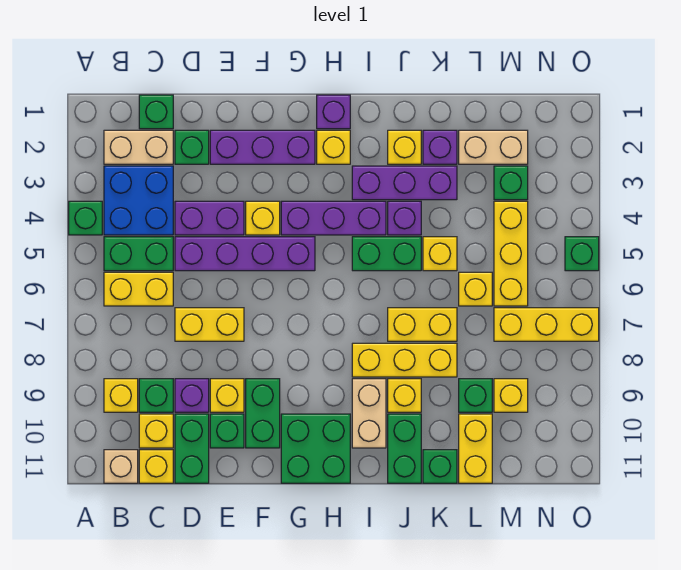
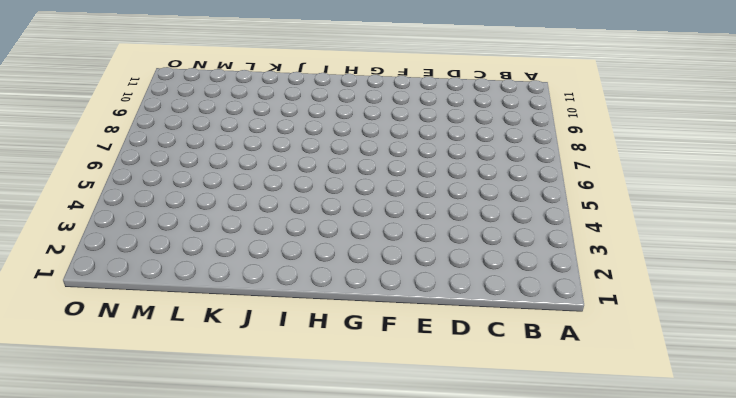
none -> green brick A4 level 1
none -> tan brick B2:C2 level 1
none -> blue brick B3:C4 level 1
none -> green brick B5:C5 level 1

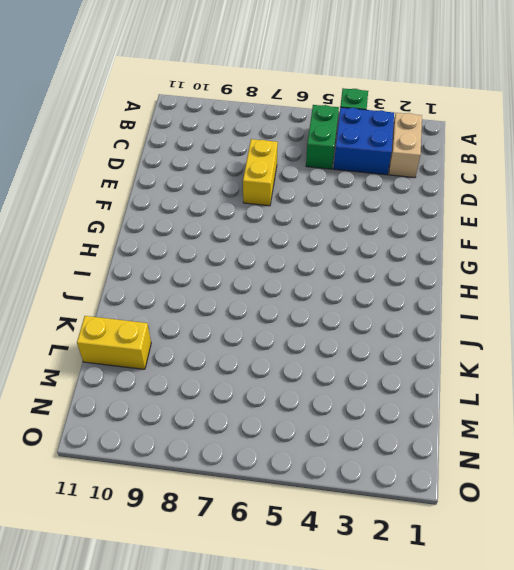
none -> yellow brick B6:C6 level 1
none -> yellow brick B9 level 1
none -> tan brick B11 level 1
none -> green brick C1 level 1

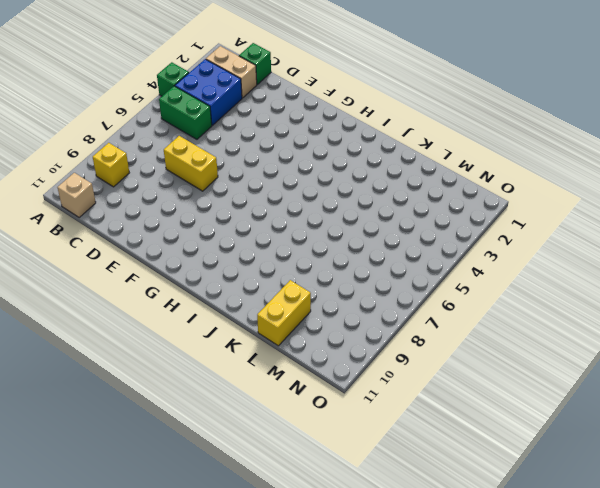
none -> yellow brick B6:C6 level 1
none -> green brick C9 level 1
none -> yellow brick C10 level 1
none -> yellow brick C11 level 1

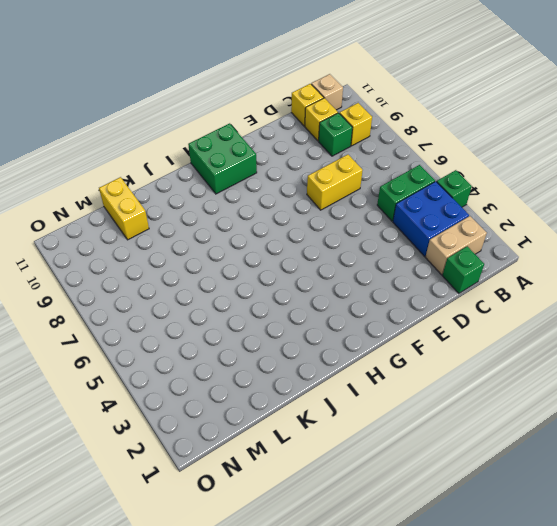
none -> yellow brick B6:C6 level 1
none -> green brick D2 level 1
none -> purple brick D4:E4 level 1
none -> purple brick D5:G5 level 1

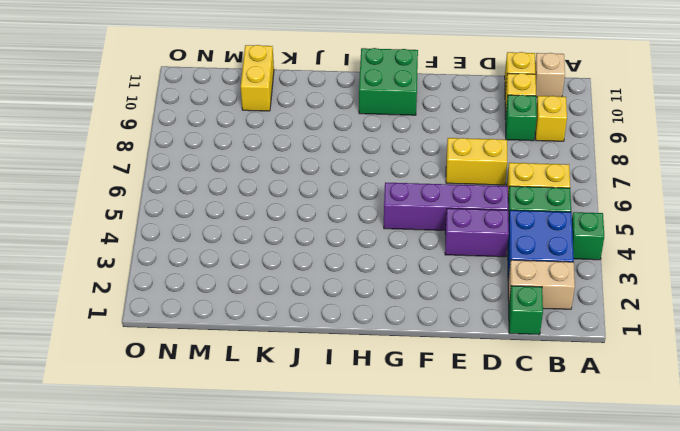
none -> green brick D2 level 1
none -> purple brick D9 level 1
none -> green brick D10:D11 level 1
none -> purple brick E2:G2 level 1

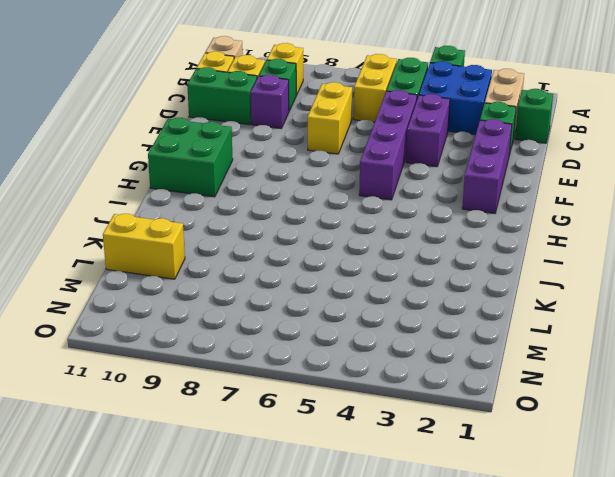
none -> yellow brick E9 level 1
none -> green brick E10 level 1
none -> yellow brick F4 level 1
none -> green brick F9:F10 level 1

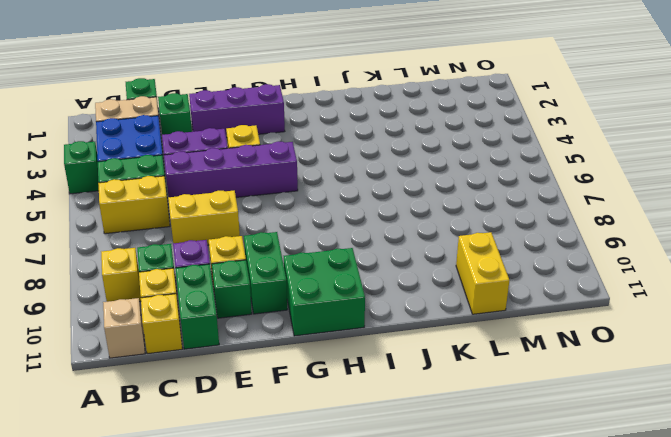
none -> purple brick G4:I4 level 1
none -> purple brick H1 level 1
none -> yellow brick H2 level 1
none -> purple brick I3:K3 level 1

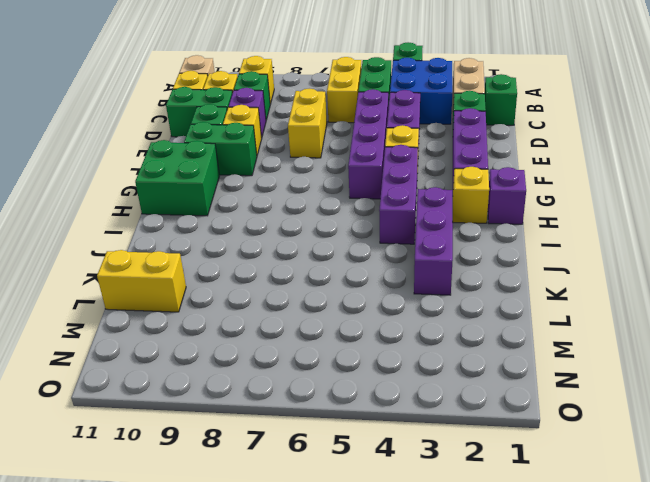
none -> green brick I5:J5 level 1
none -> yellow brick I8:K8 level 1
none -> tan brick I9:I10 level 1
none -> yellow brick J2 level 1

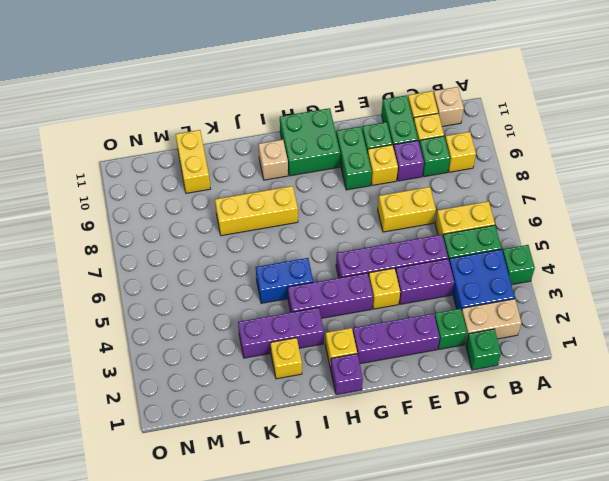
blue brick I5:J5 level 1 -> green brick I5:J5 level 1
tan brick I10 level 1 -> tan brick I9:I10 level 1
none -> purple brick J4 level 1
none -> yellow brick J7:K7 level 1
none -> yellow brick J9 level 1
none -> green brick J10:J11 level 1

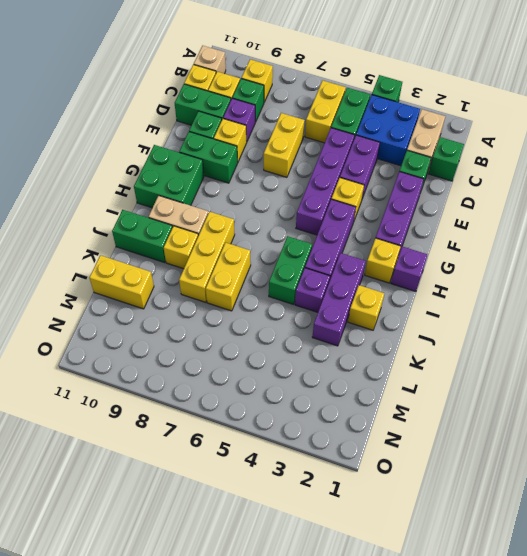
none -> purple brick K2 level 1
none -> yellow brick K5 level 1
none -> green brick K11 level 1
none -> tan brick L2:M2 level 1

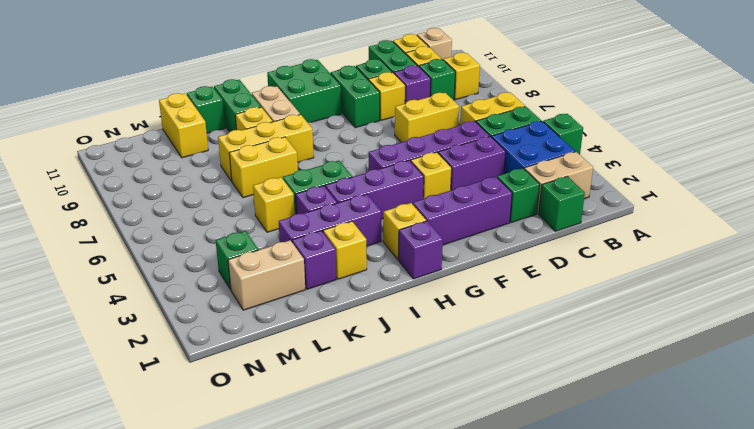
none -> yellow brick L6 level 1
none -> green brick L9 level 1
none -> yellow brick M4:M6 level 1
none -> yellow brick M7:O7 level 1

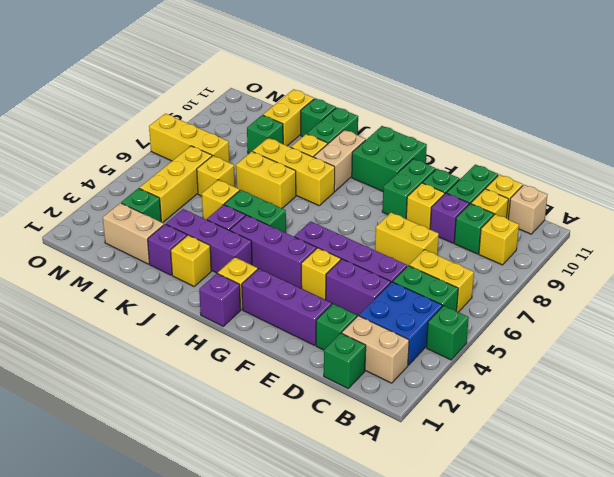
none -> yellow brick M9 level 1
none -> green brick O5 level 1

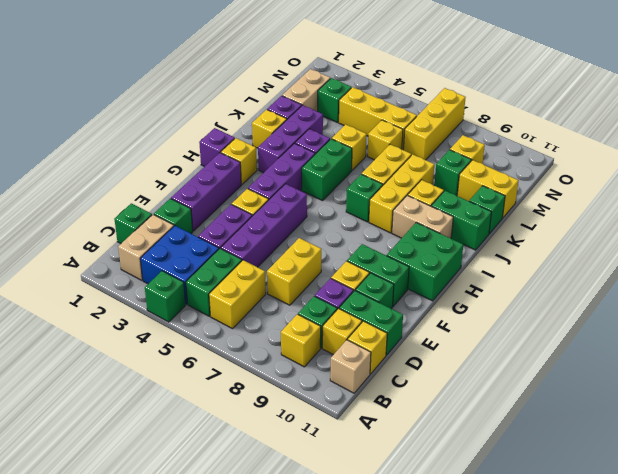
green brick I7 level 1 -> green brick O5 level 1

